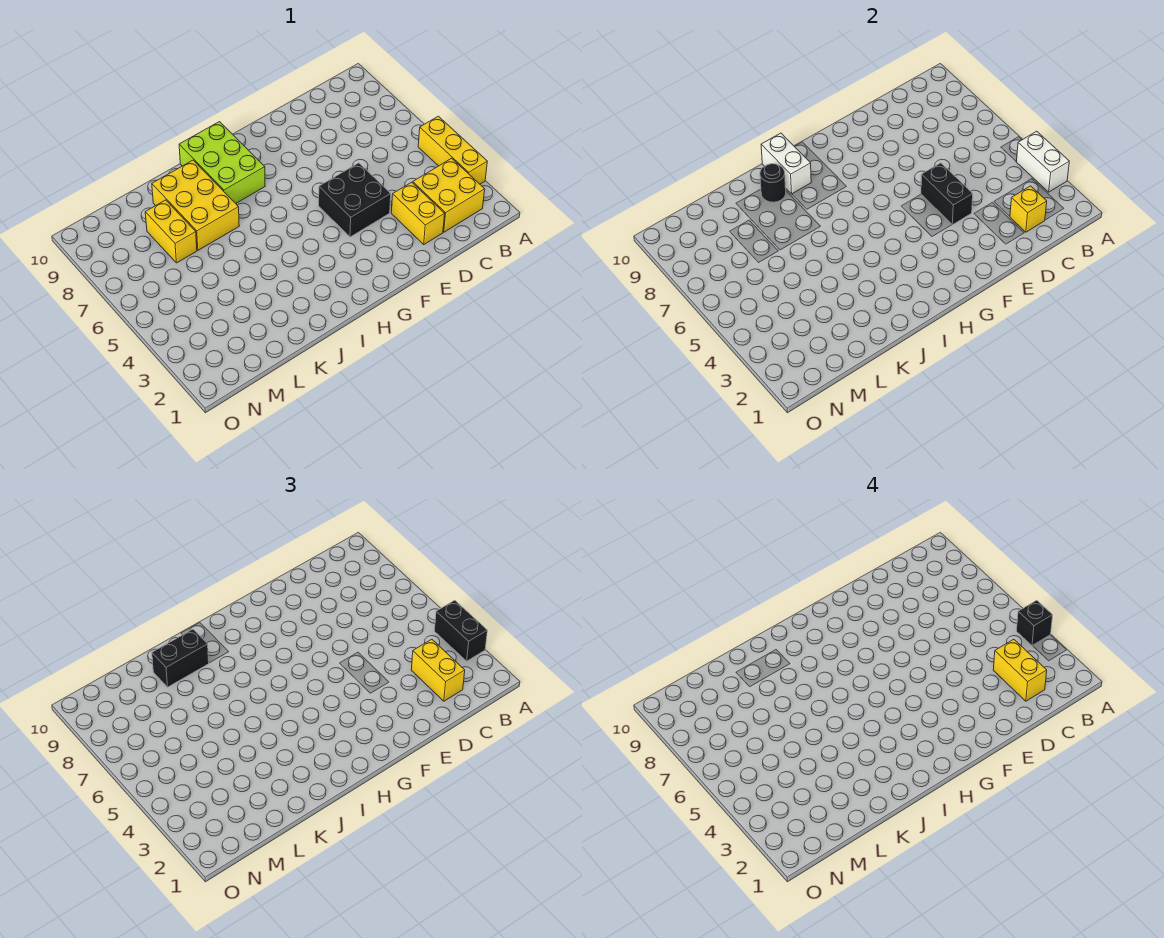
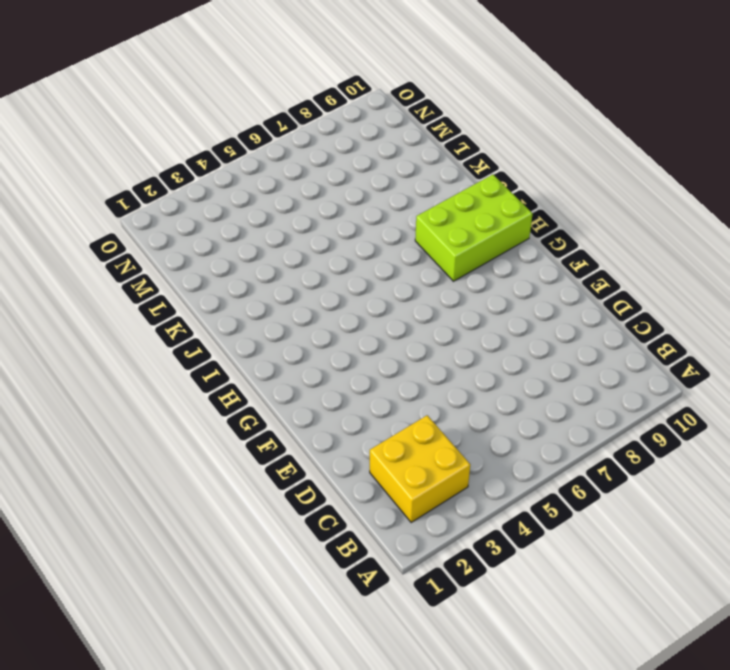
none -> yellow brick A3:A5 level 1
none -> yellow brick D2:D3 level 1
none -> black brick E4:F5 level 1

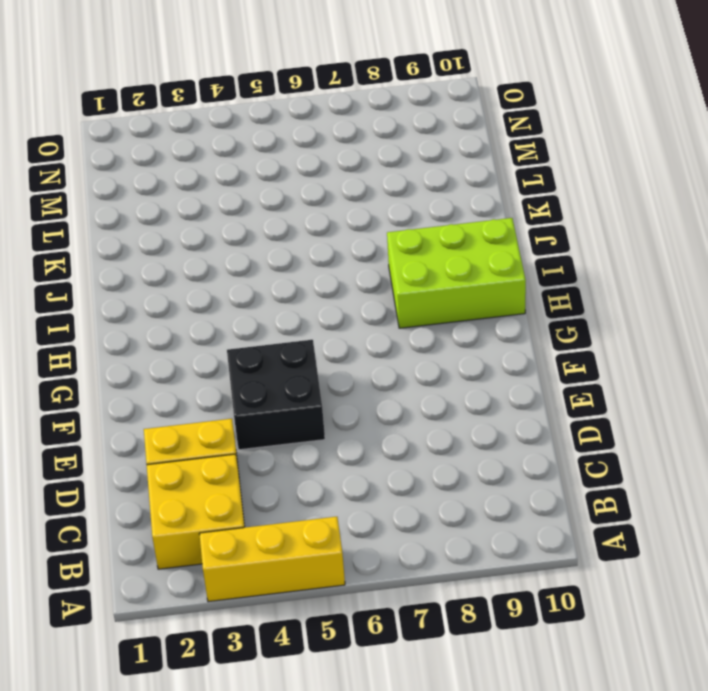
none -> yellow brick J7:K9 level 1
none -> yellow brick L7:L8 level 1
none -> white brick A3:A4 level 2

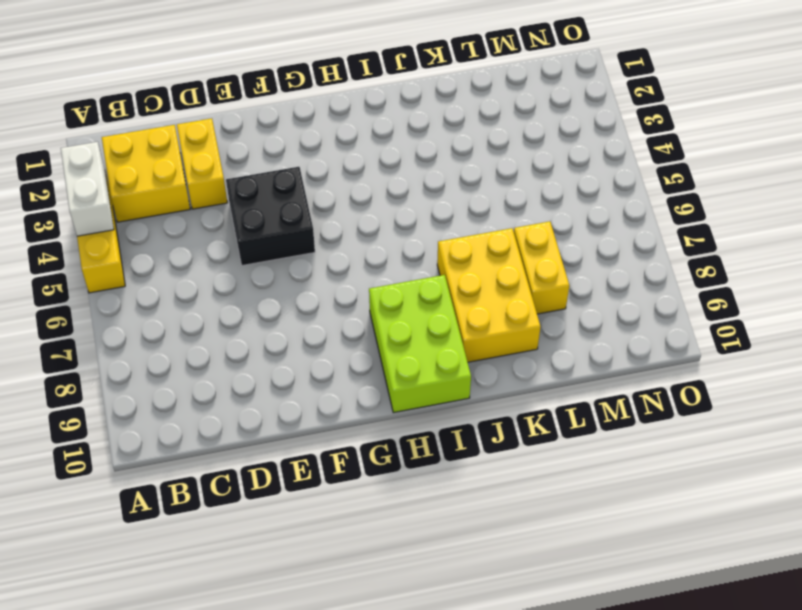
none -> yellow brick C2 level 2
none -> black brick E4:E5 level 2
none -> white brick I9:I10 level 2

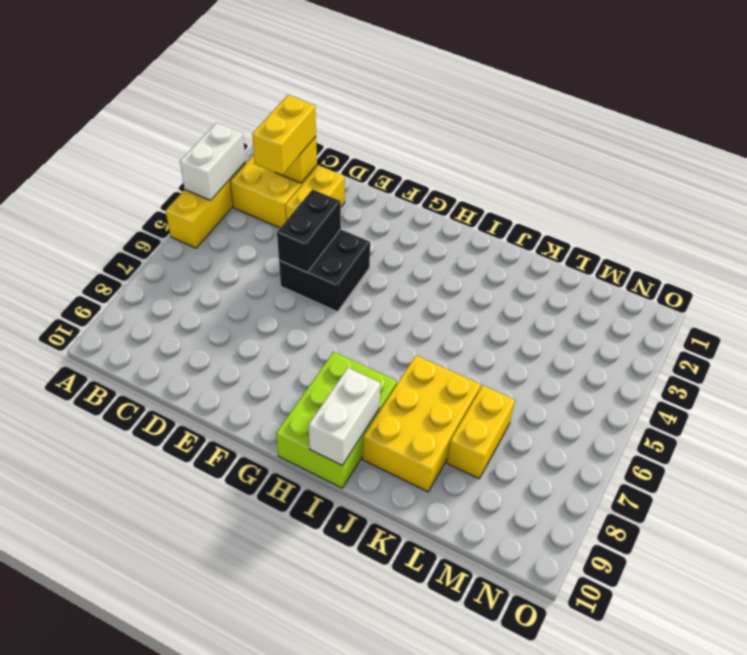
none -> black round brick J9 level 2
none -> black brick A3:A4 level 3
none -> black brick J9:K9 level 3

